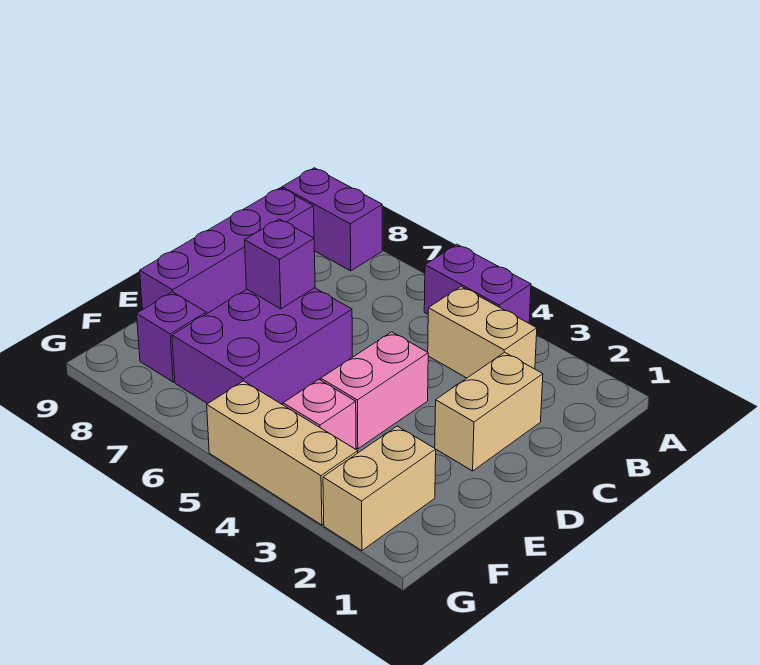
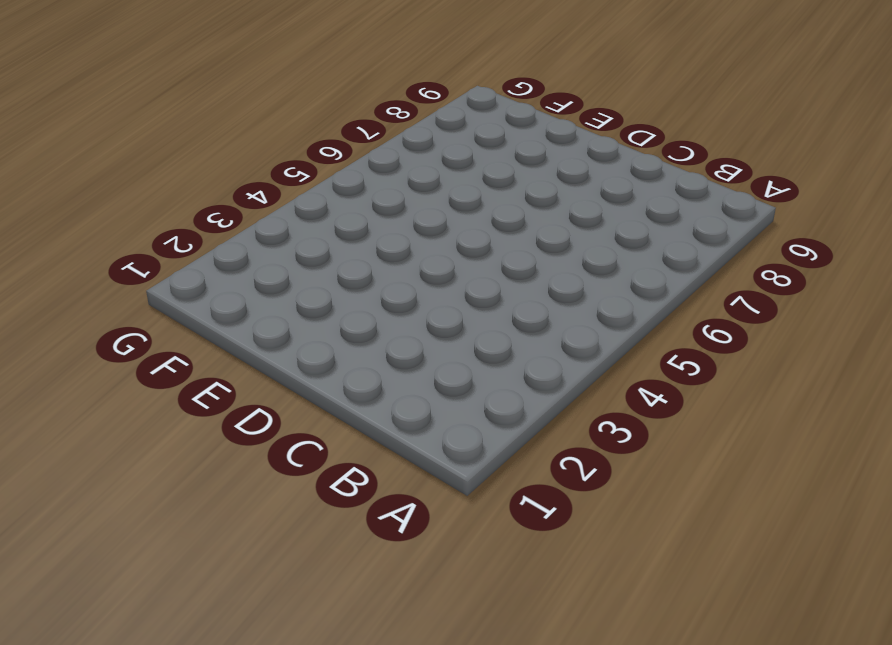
none -> purple brick A4:A5 level 1
none -> purple brick A8:A9 level 1
none -> tan brick B3:B4 level 1

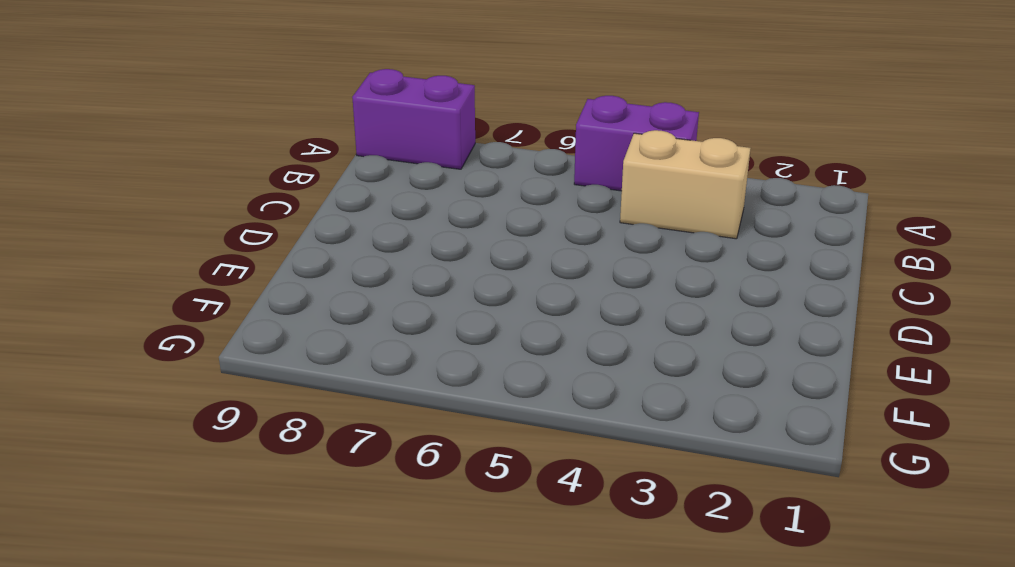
none -> purple brick B9:E9 level 1
none -> tan brick C2:D2 level 1
none -> pink brick D4:E4 level 1

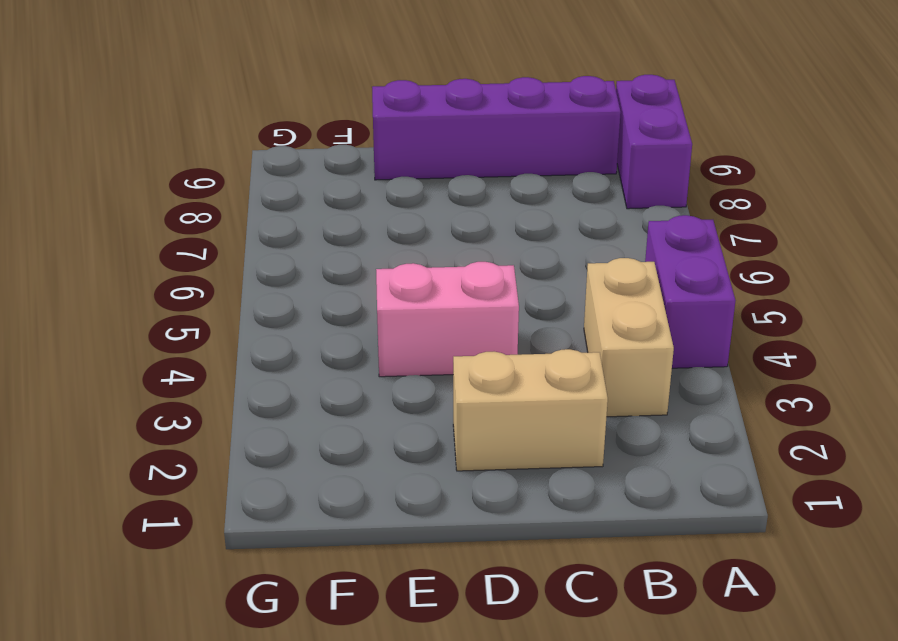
none -> purple brick D6:F7 level 1
none -> tan brick F2:G2 level 1
none -> pink brick F4 level 1

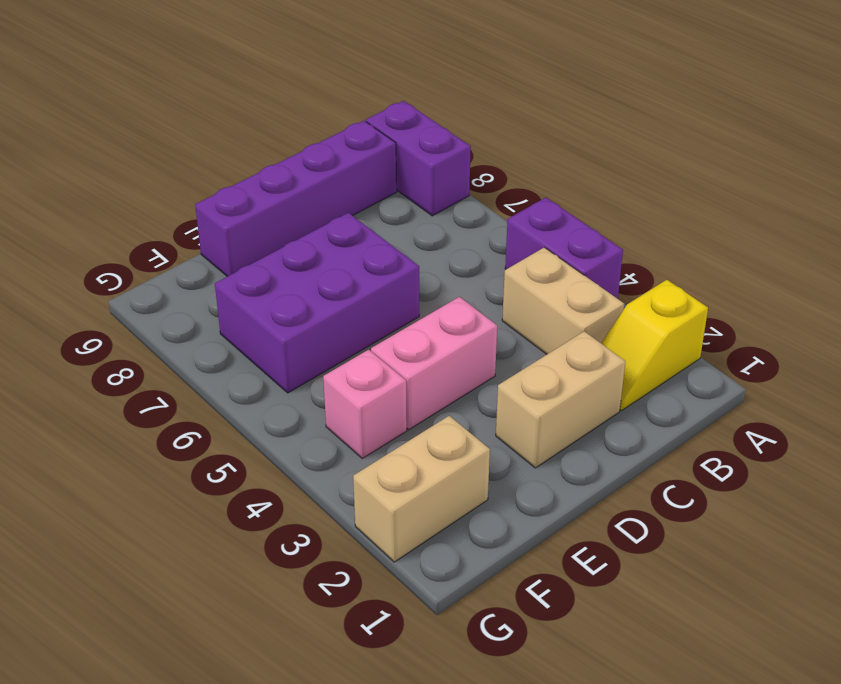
yellow slope A2:B2 level 1 top A -> none
none -> purple brick F8 level 1
none -> tan brick G3:G5 level 1
none -> purple brick D7 level 2

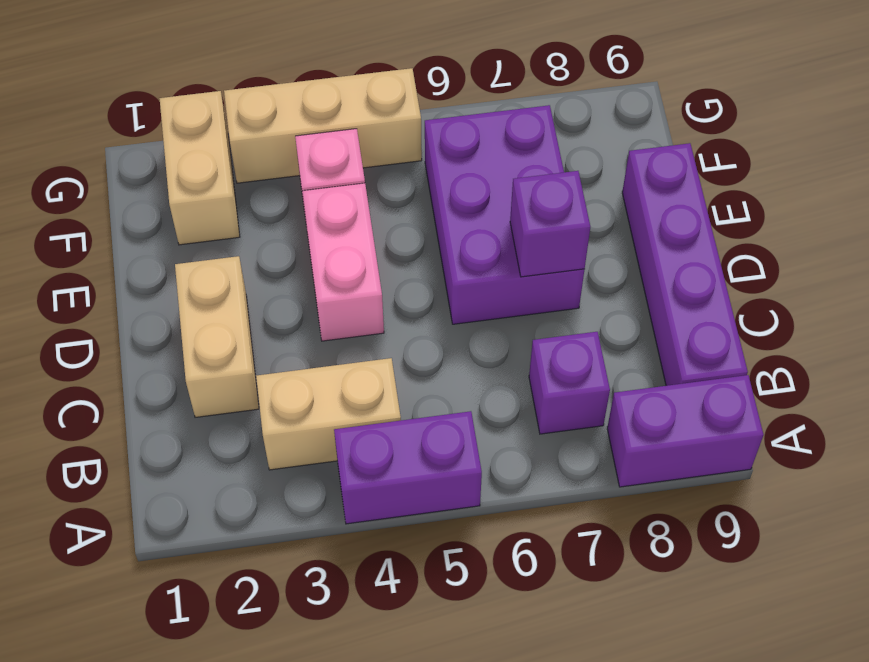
purple brick B7 level 1 -> purple brick F8 level 1

